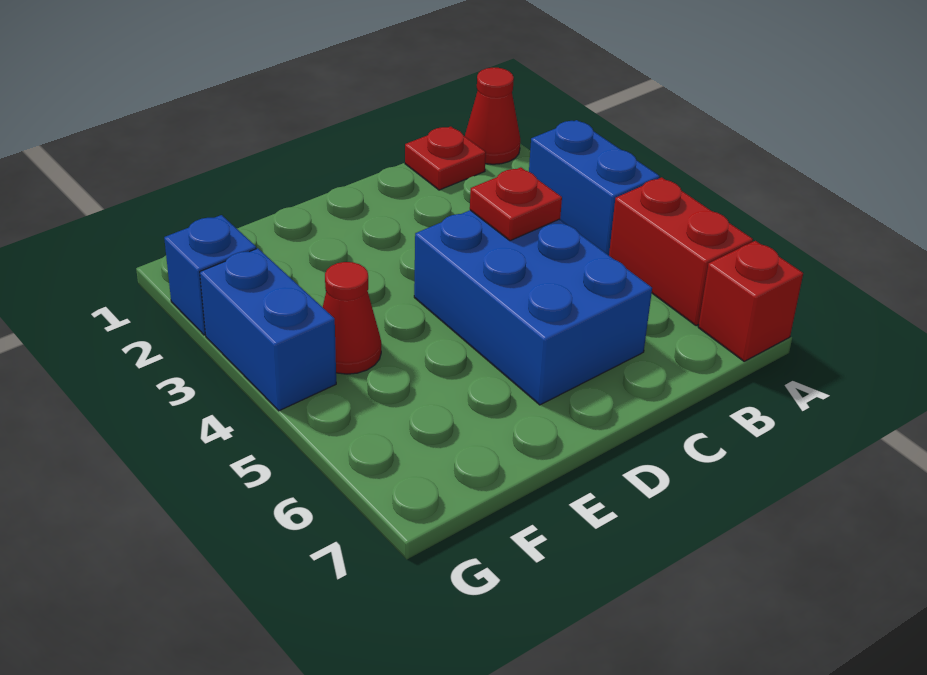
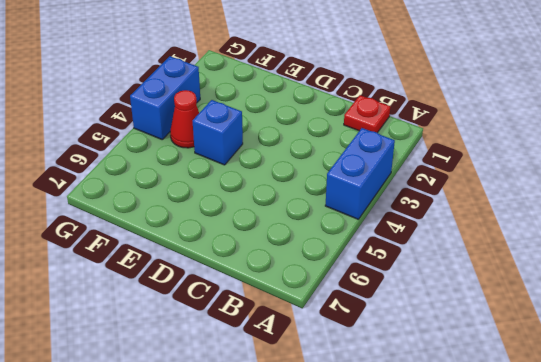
blue brick E4 level 1 -> blue brick G2 level 1
none -> red cone A1 level 1
none -> red brick A5:A6 level 1

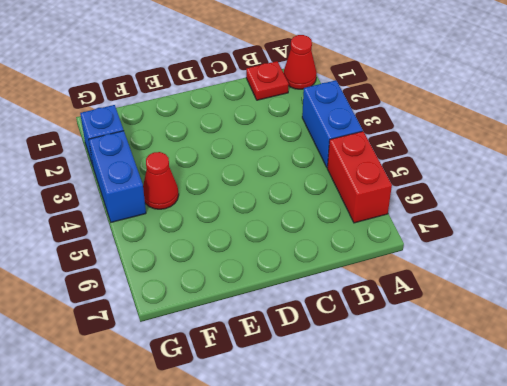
none -> red brick A7 level 1
none -> blue brick C4:D6 level 1

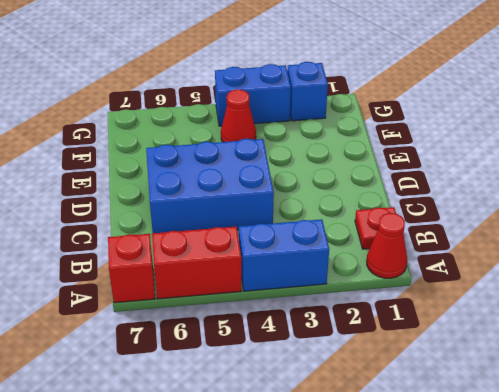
none -> red plate C4 level 2

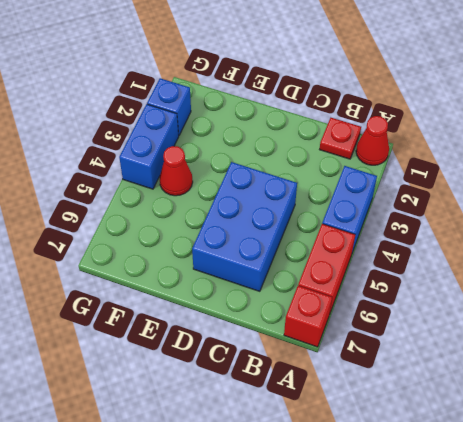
none -> red plate C4 level 2

